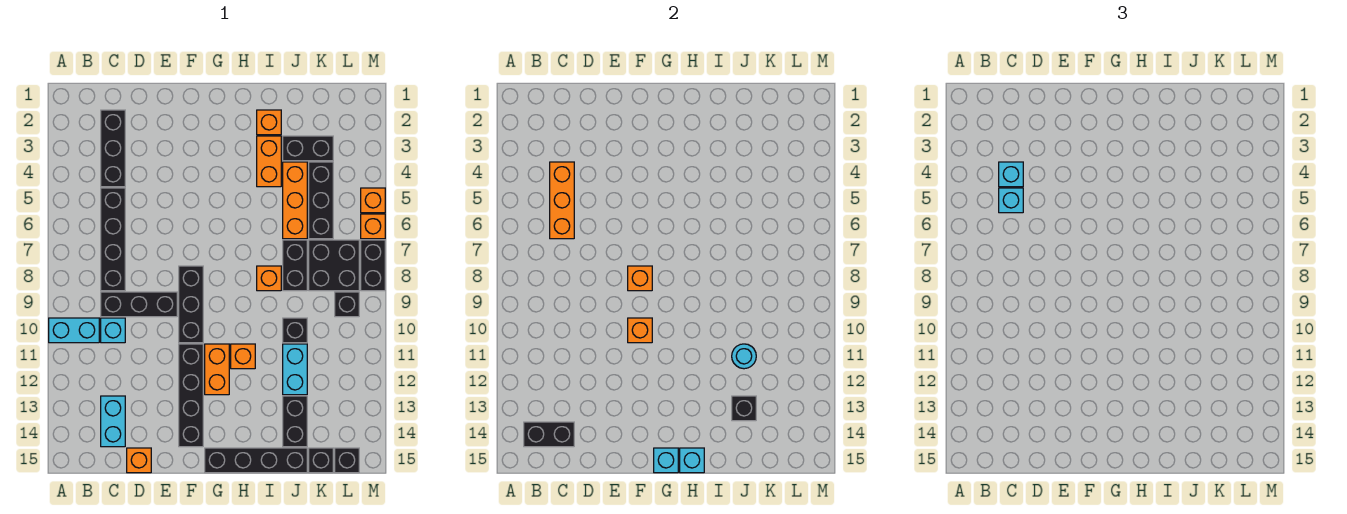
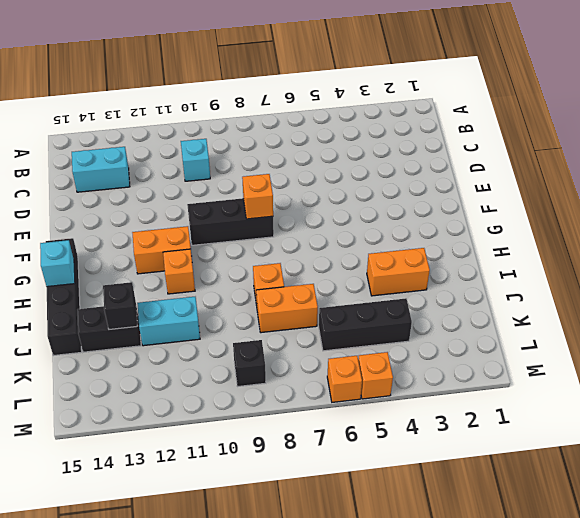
orange brick J7:J8 level 1 -> black brick J7:J8 level 1
none -> cyan brick A10:B10 level 1
none -> black brick C2:C4 level 1
none -> black brick C5:C8 level 1
none -> black brick C9:E9 level 1

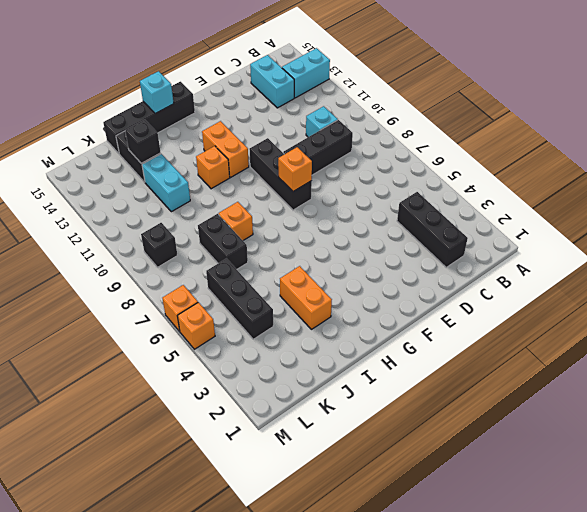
cyan brick A13:B13 level 1 -> cyan brick A10:B10 level 1
none -> black brick C5:C8 level 1
none -> orange brick D15 level 1
none -> black brick F11:F14 level 1
none -> orange brick I2 level 1

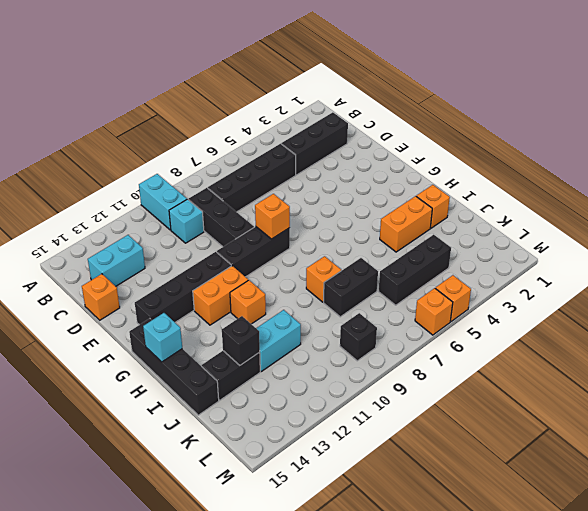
none -> black brick J3:K3 level 1
none -> orange brick J4:J6 level 1
none -> black brick J10 level 1
none -> black brick K7:L8 level 1

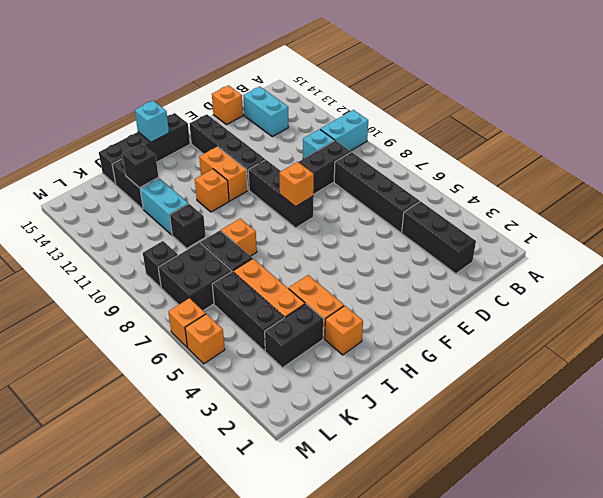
none -> black brick K15 level 1
none -> black brick L15 level 1
none -> black brick M7:M8 level 1
none -> black brick B14:C14 level 2

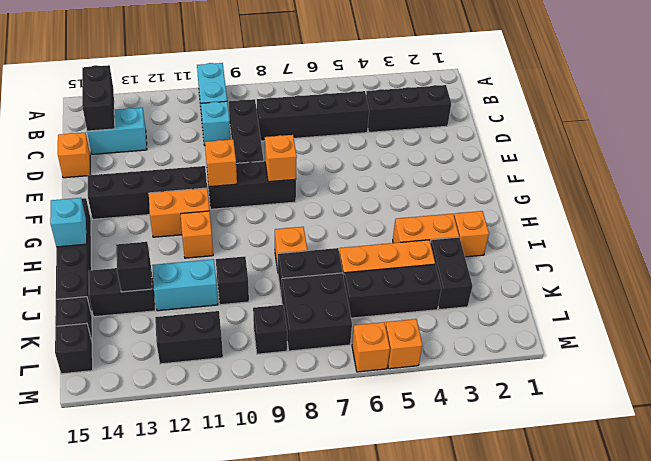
black brick L11:L12 level 1 -> black brick M7:M8 level 1
none -> orange brick C4:C6 level 2
none -> cyan brick G15 level 2
none -> cyan round brick J11 level 2
none -> cyan brick C4 level 3

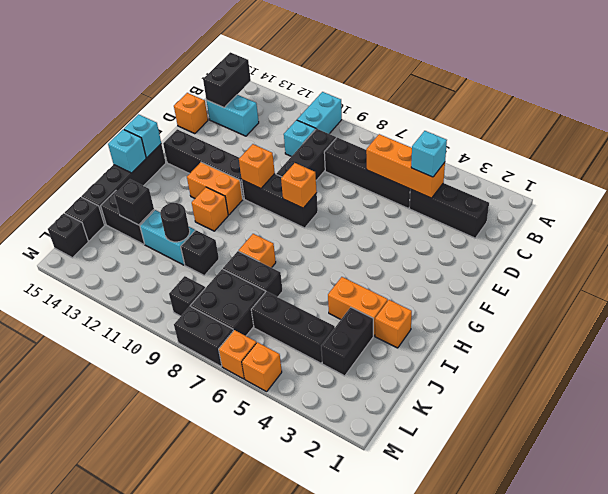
black round brick J11 level 2 -> cyan round brick J11 level 2
none -> orange brick J4:J6 level 1
none -> cyan brick C5 level 3

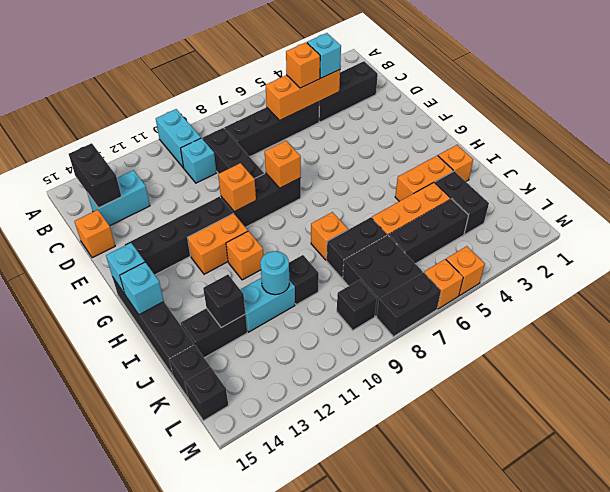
orange brick C5 level 3 -> cyan brick C5 level 3

